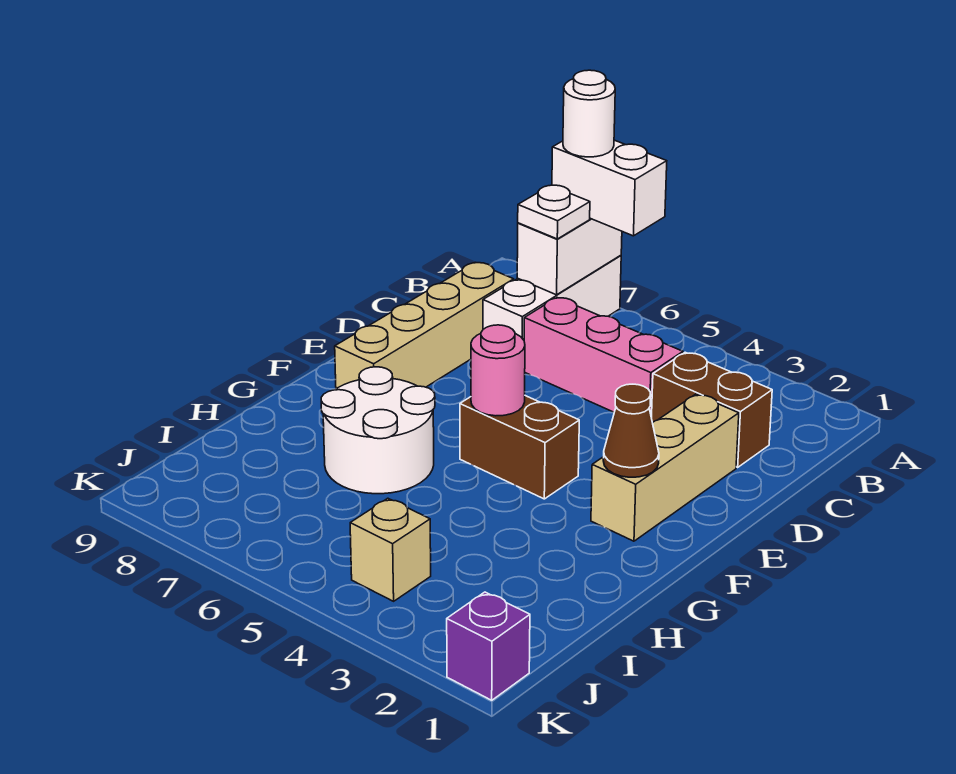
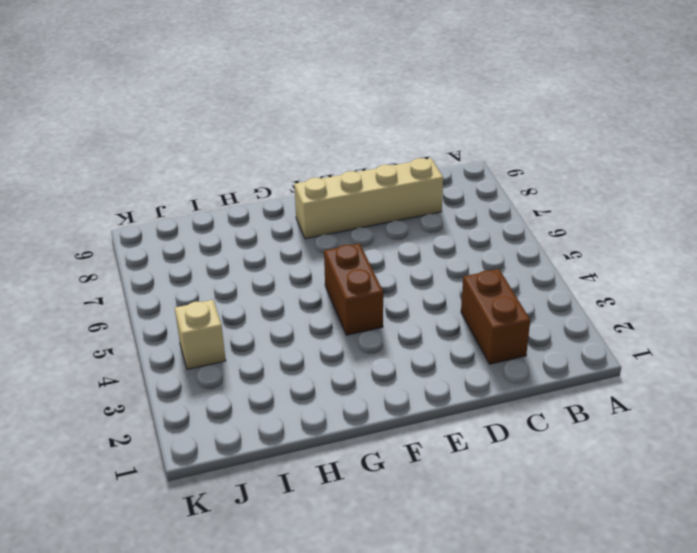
none -> white brick A7:C7 level 1
none -> pink brick C4:C6 level 1
none -> tan brick D2:F2 level 1

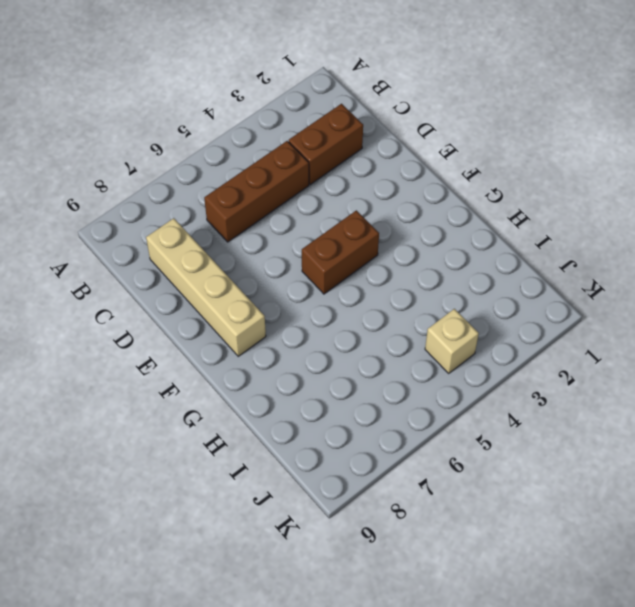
brown brick C4:C6 level 1 -> pink brick C4:C6 level 1
none -> white brick A7:C7 level 1
none -> tan brick D2:F2 level 1
none -> white round brick G6:H7 level 1

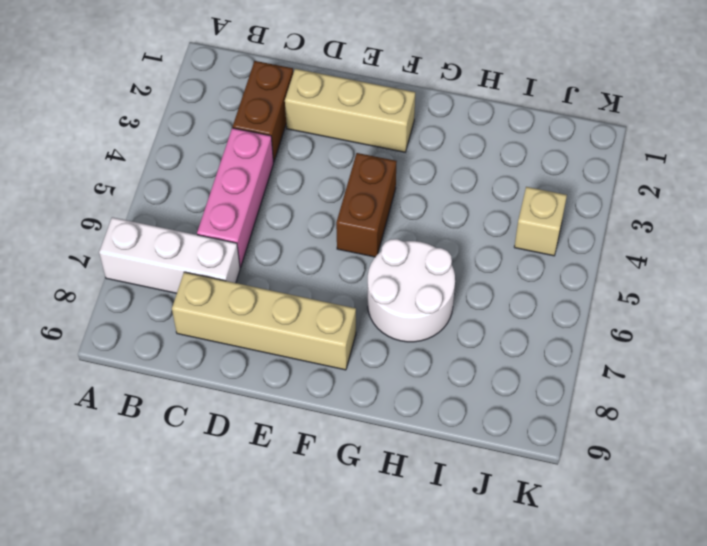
none -> purple brick K1 level 1
none -> white brick A7:B7 level 2
none -> brown cone F2 level 2

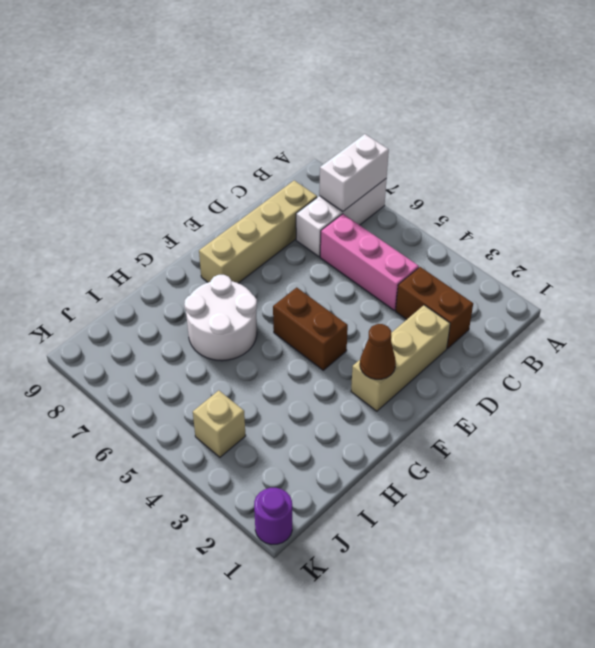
purple round brick K1 level 1 -> purple brick K1 level 1
none -> pink round brick F5 level 2
none -> white brick A6:A7 level 3
none -> white plate B7 level 3

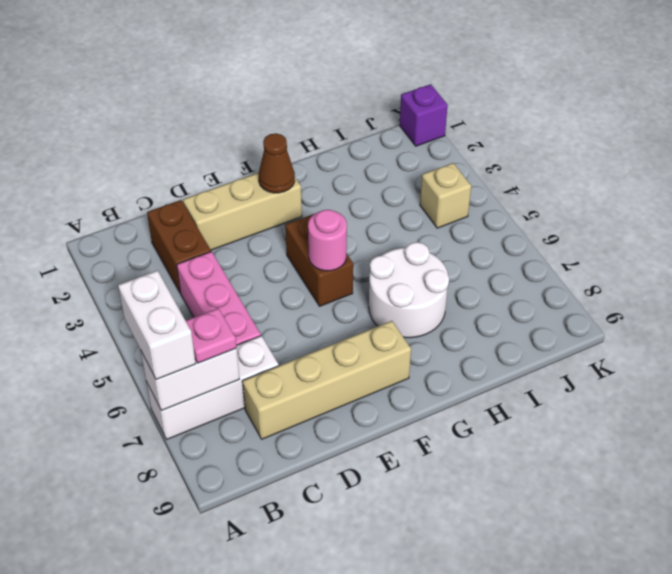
pink plate B7 level 3 -> white plate B7 level 3
none -> white round brick A7 level 4

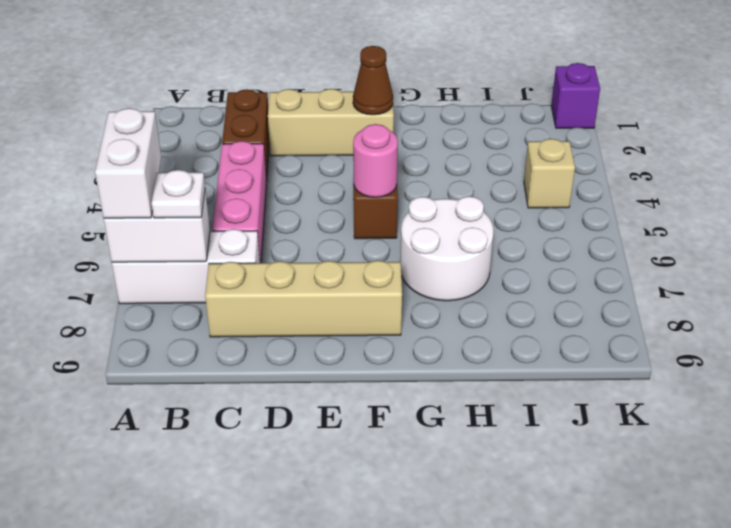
none -> white round brick A7 level 4

